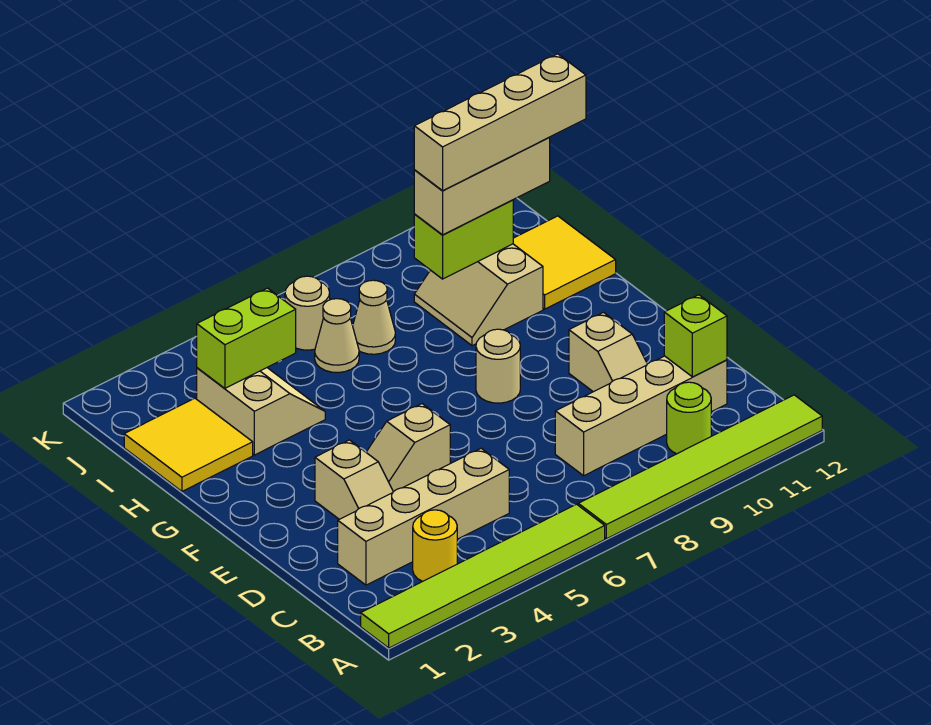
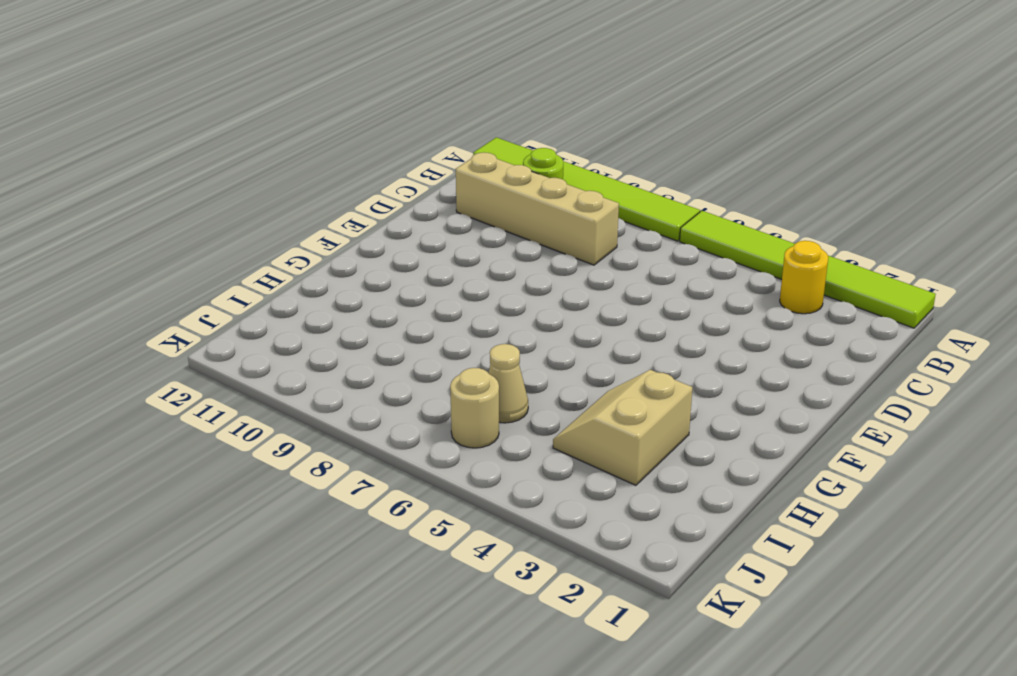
none -> tan brick C2:C5 level 1
none -> tan slope D3:E3 level 1 top E
none -> tan slope D10:E10 level 1 top E

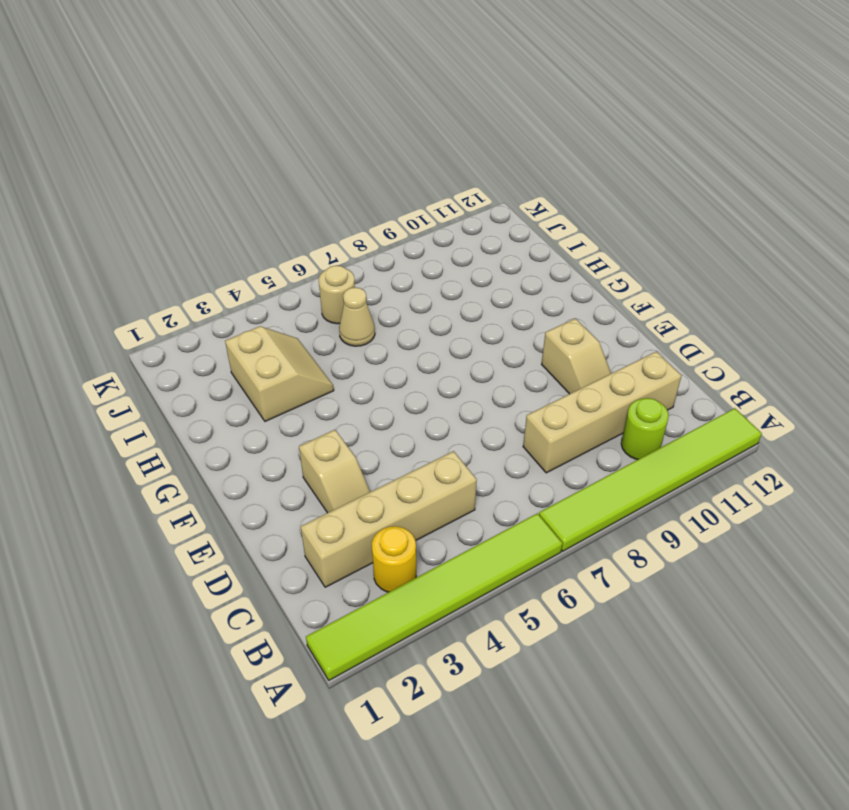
none -> tan slope E4:E5 level 1 top 5
none -> tan round brick F8 level 1
none -> yellow tile H1:I2 level 1

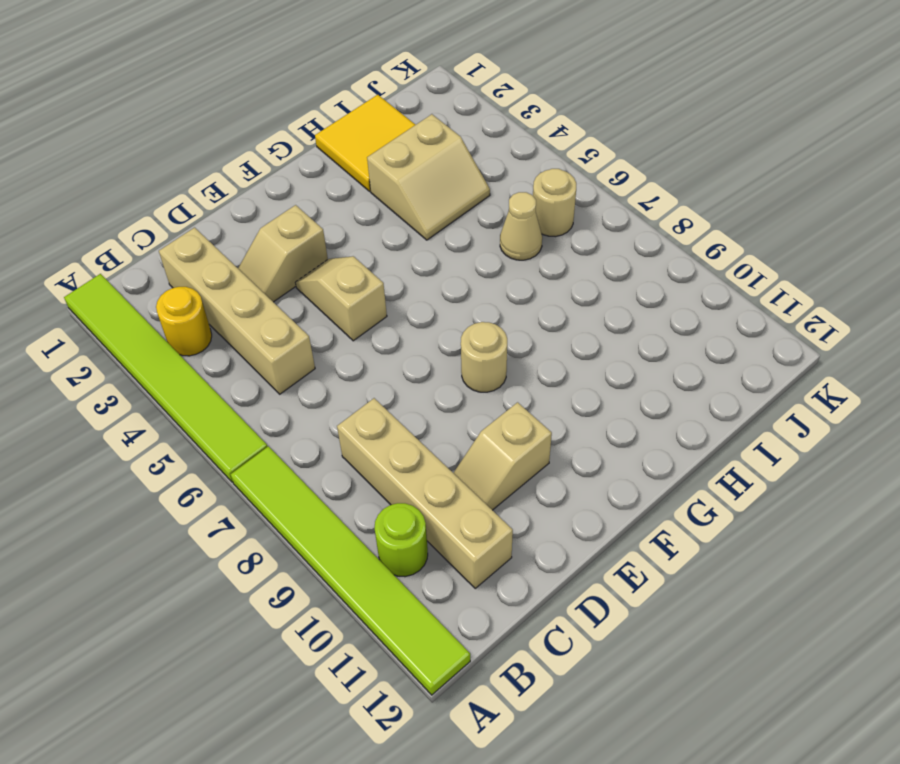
none -> tan slope H9:I10 level 1 top 10
none -> yellow tile H11:I12 level 1
none -> tan cone I7 level 1

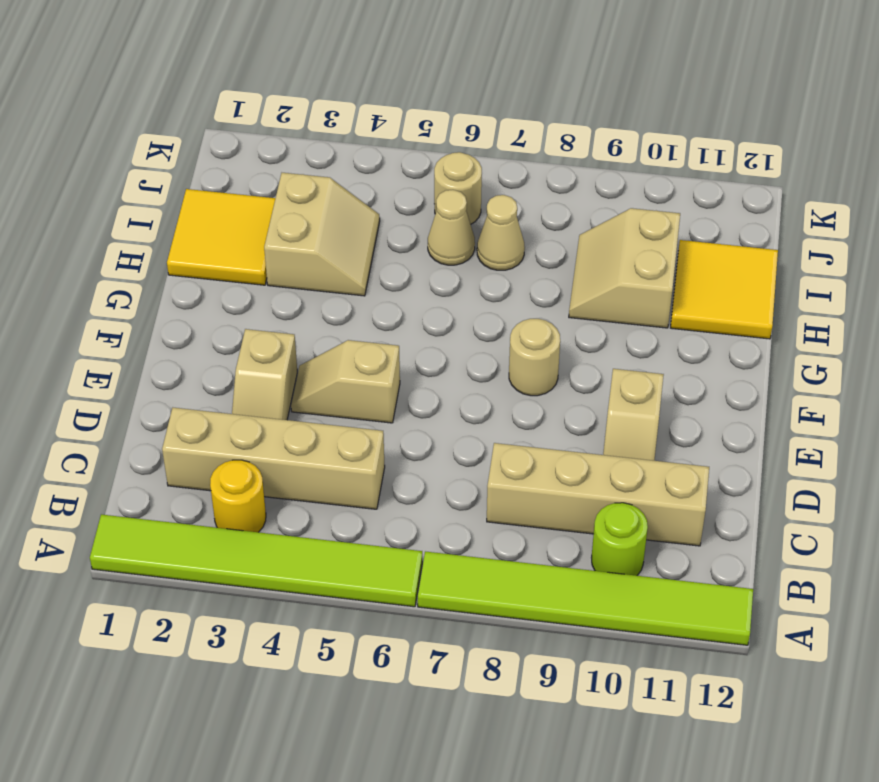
none -> lime brick C11 level 2
none -> lime brick I3:I4 level 2
none -> lime brick I9:I10 level 2

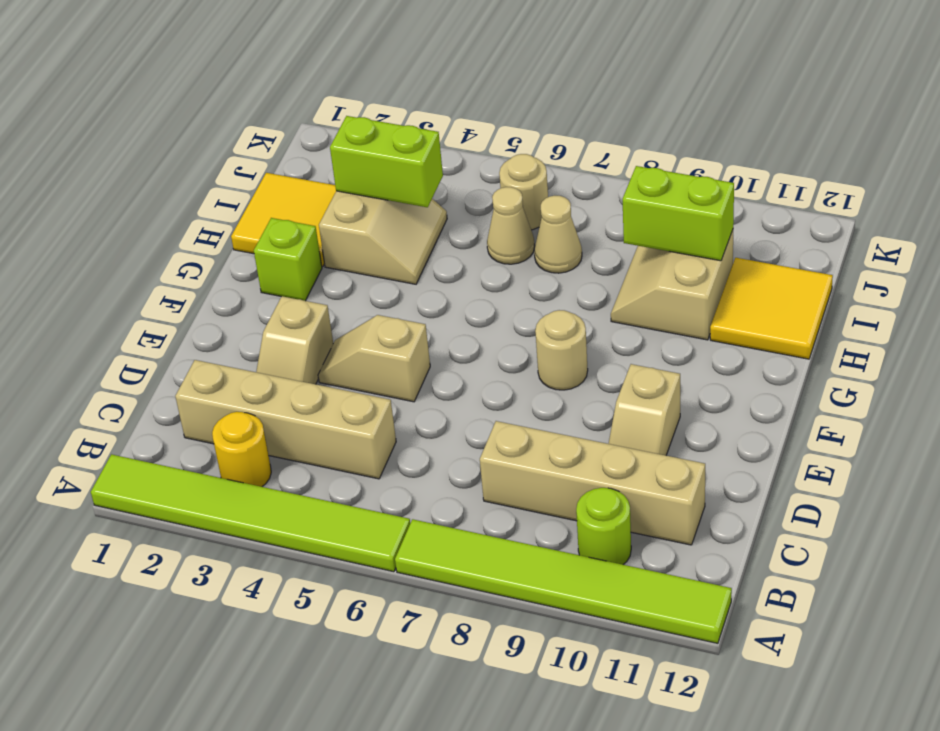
lime brick G2 level 1 -> lime brick C11 level 2
none -> tan brick I9:I11 level 3
none -> tan brick I9:I12 level 4

